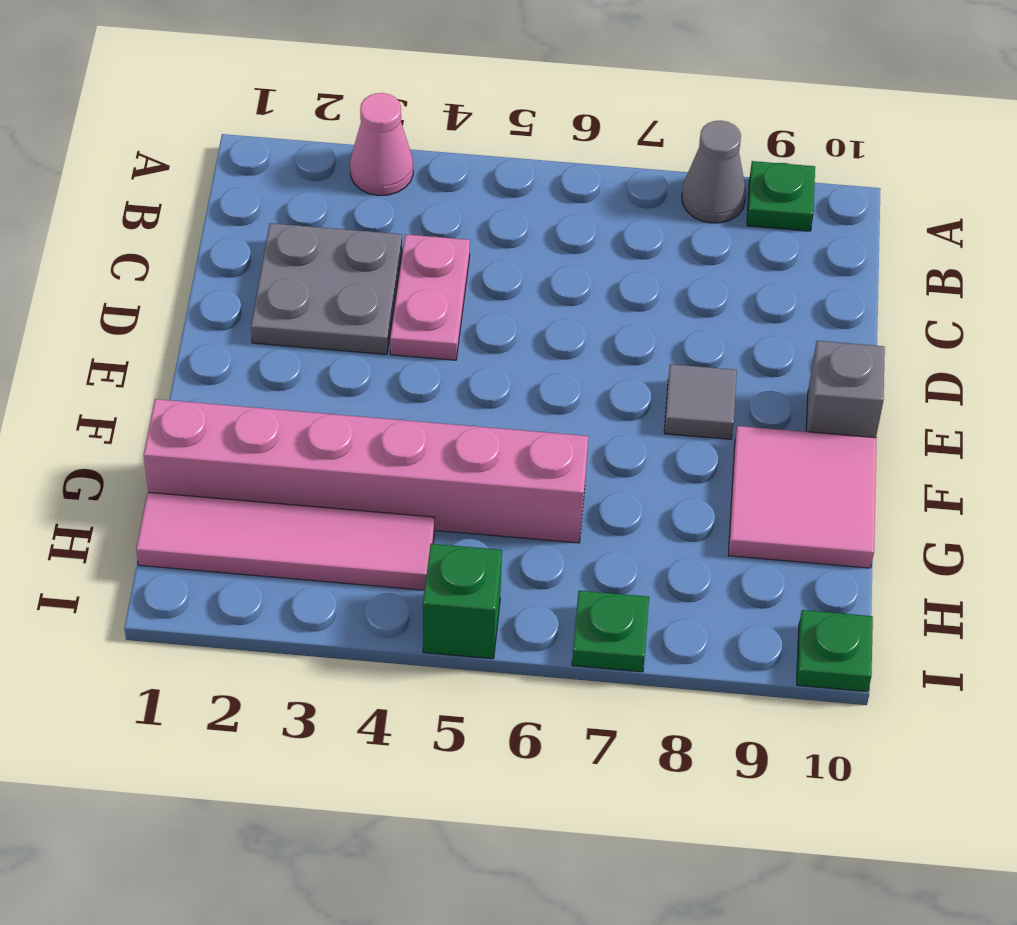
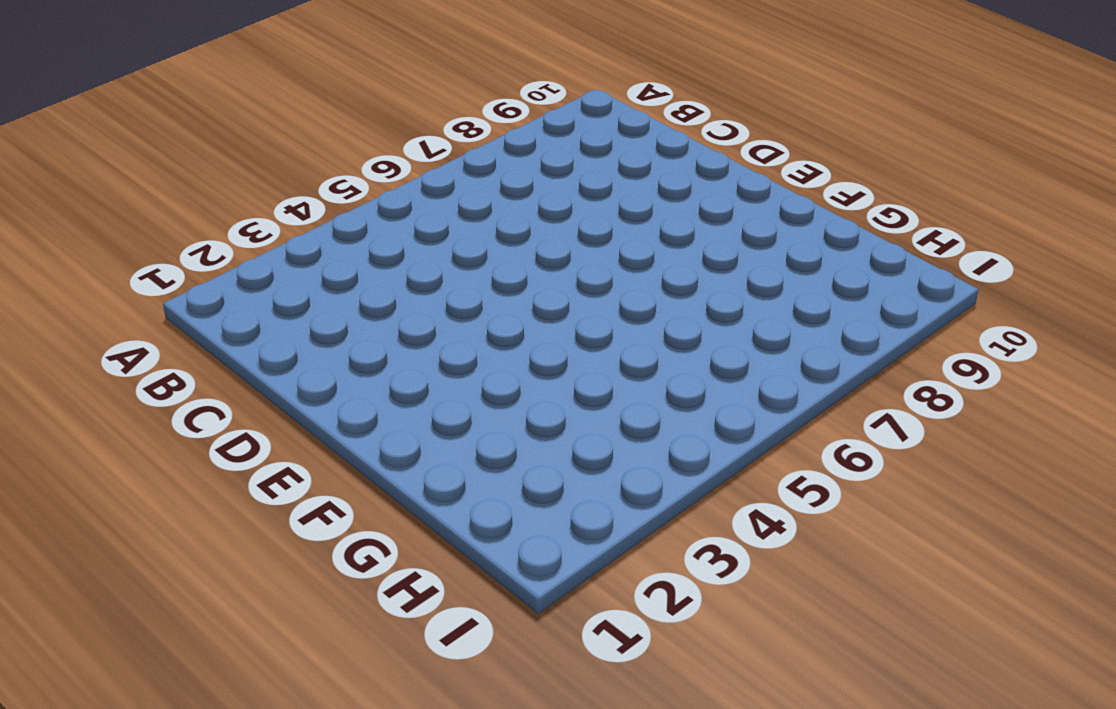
none -> pink cone A3 level 1
none -> grey cone A8 level 1
none -> green plate A9 level 1

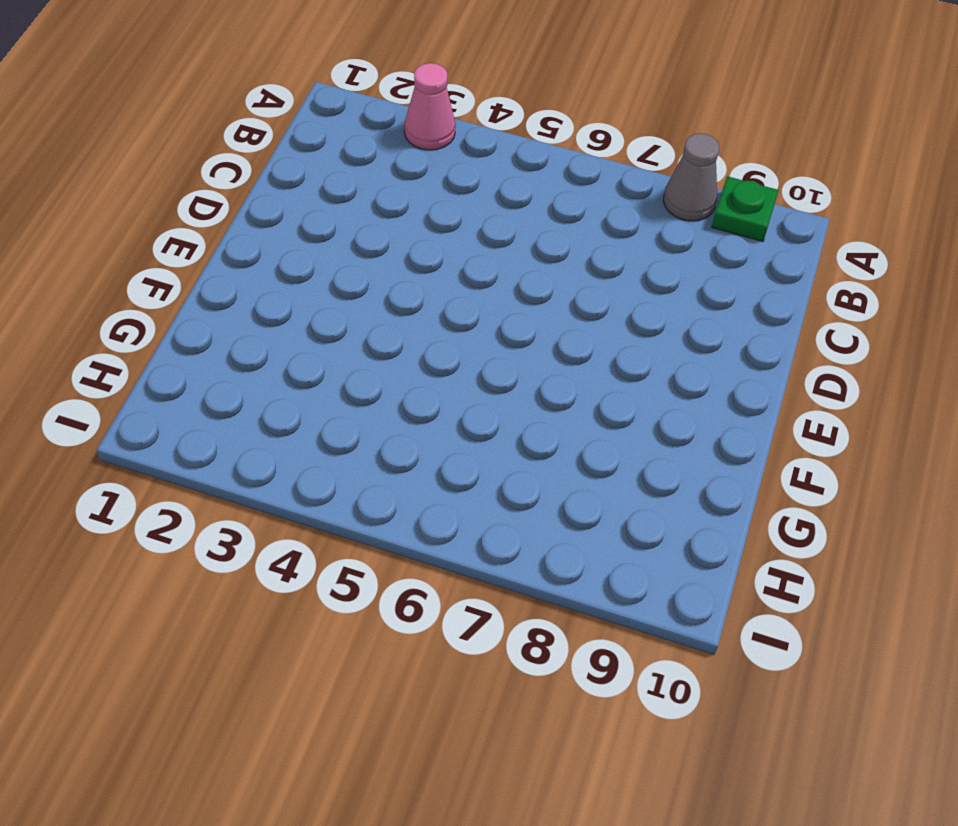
none -> grey plate C2:D3 level 1
none -> pink plate C4:D4 level 1
none -> grey tile E8 level 1

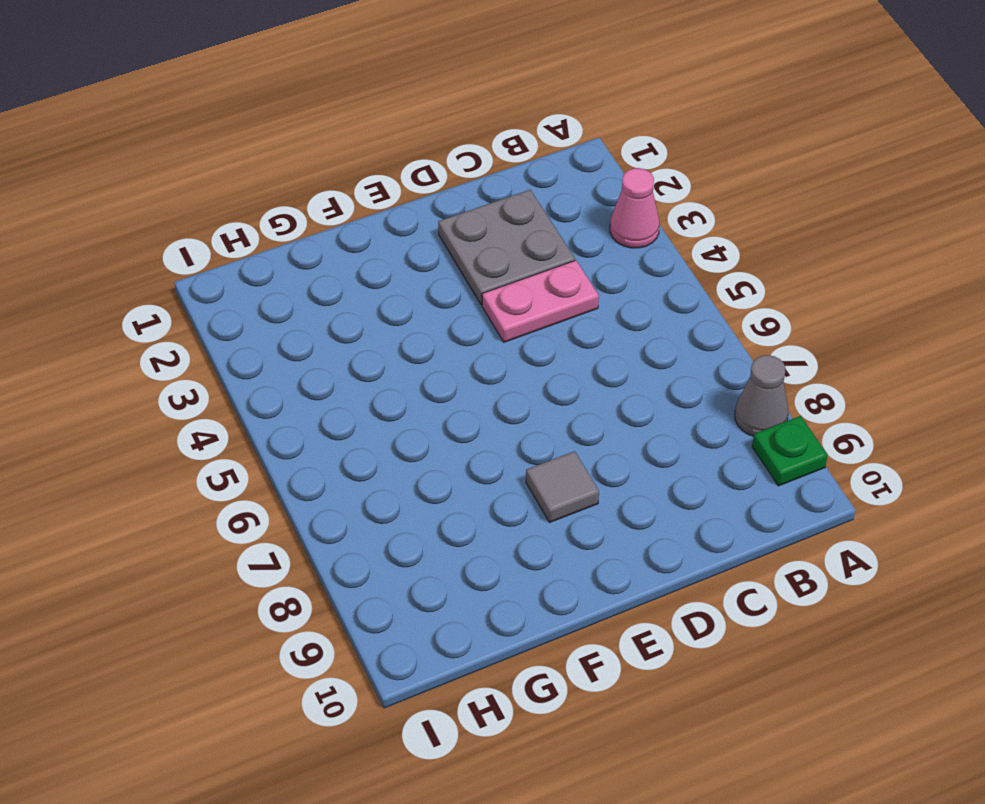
none -> grey brick E10 level 1
none -> pink tile F9:G10 level 1
none -> pink brick G1:G6 level 1

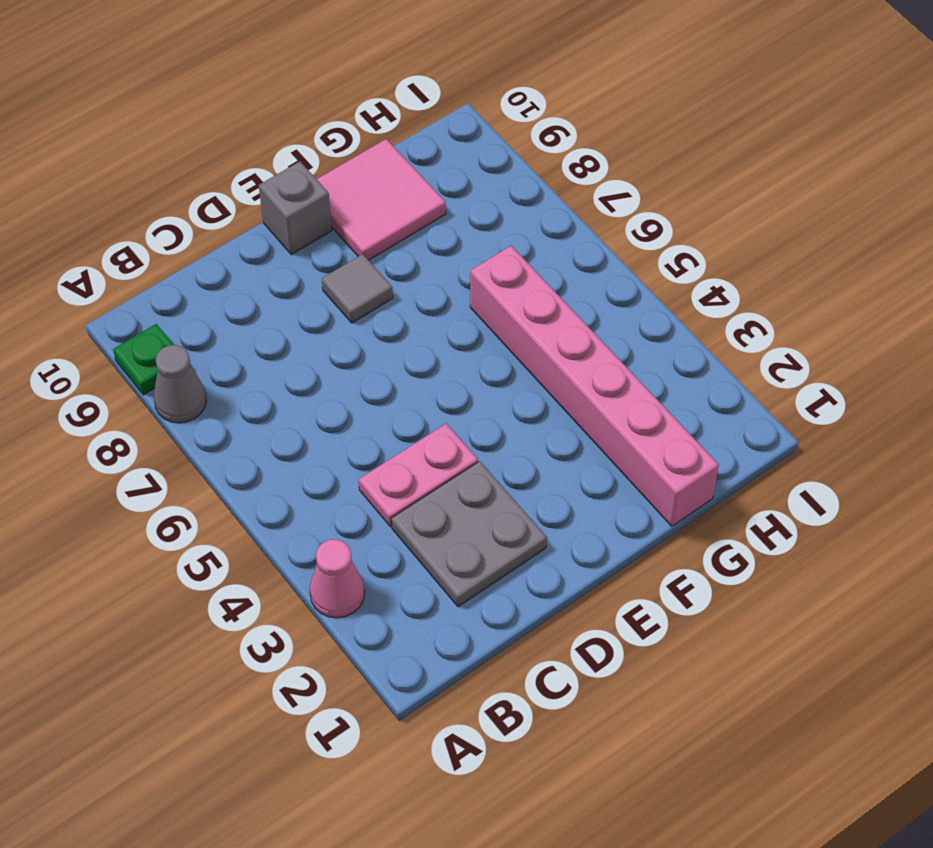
none -> pink tile H1:H4 level 1
none -> green brick I5 level 1
none -> green plate I7 level 1

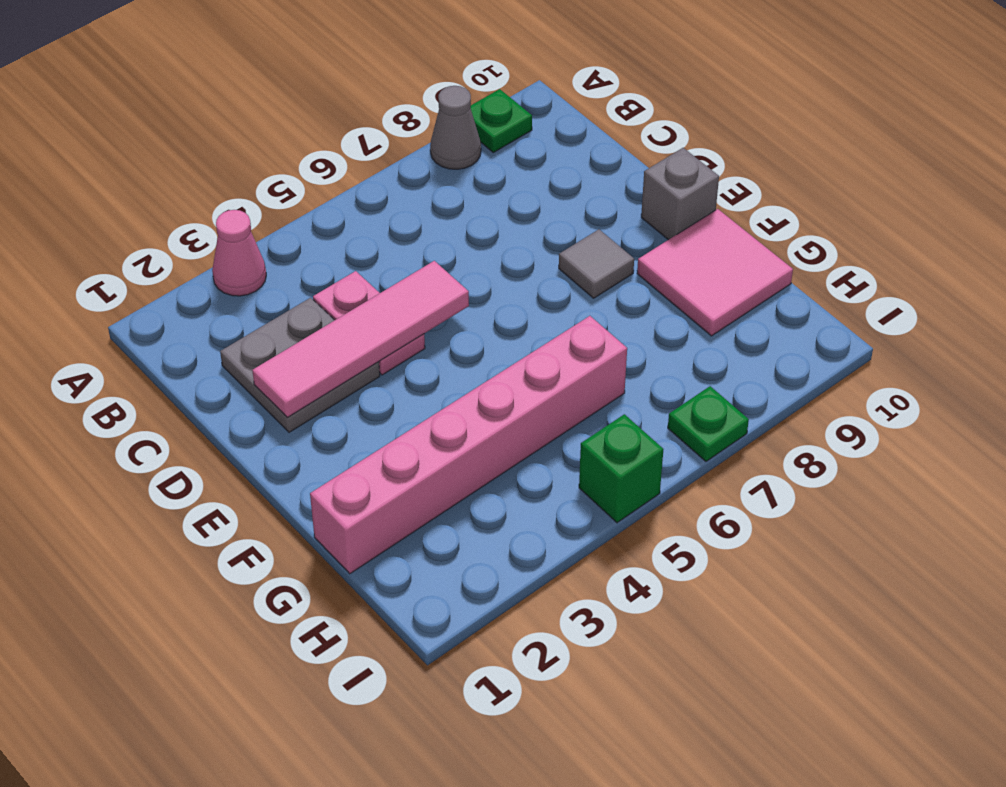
pink tile D2:D5 level 2 -> pink tile H1:H4 level 1
none -> green plate I10 level 1

